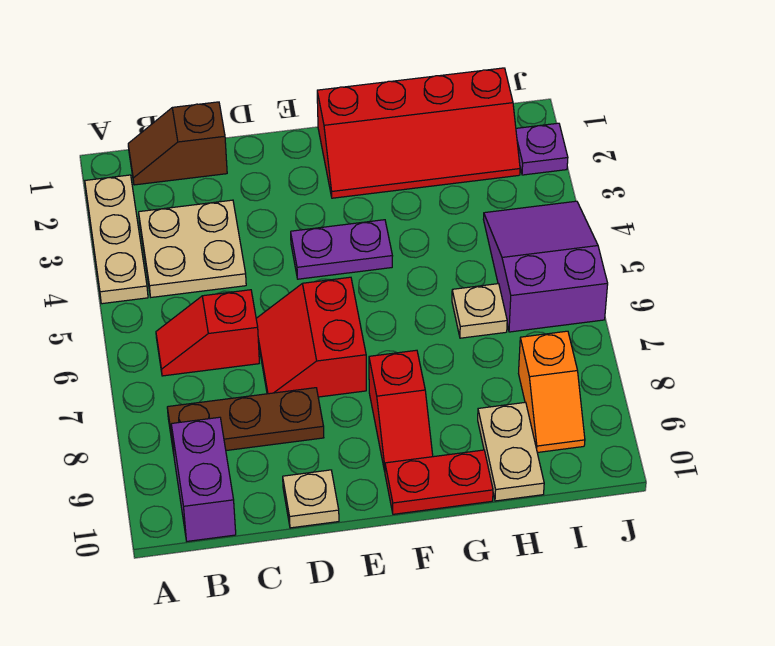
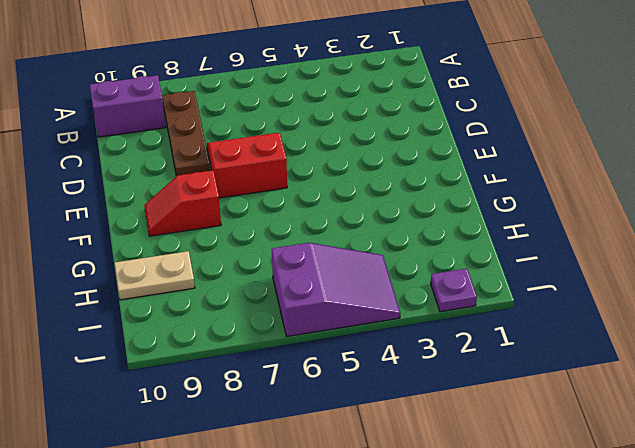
none -> tan plate A2:A4 level 1
none -> brown slope B1:C1 level 1 top C
none -> tan plate B3:C4 level 1

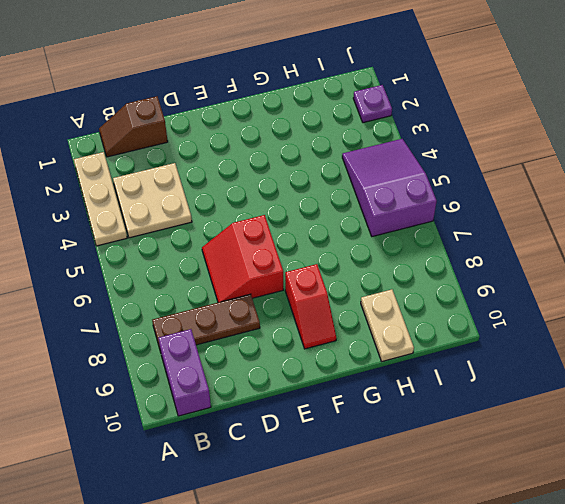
none -> red slope B6:C6 level 1 top C
none -> tan plate D10 level 1
none -> purple plate E4:F4 level 1

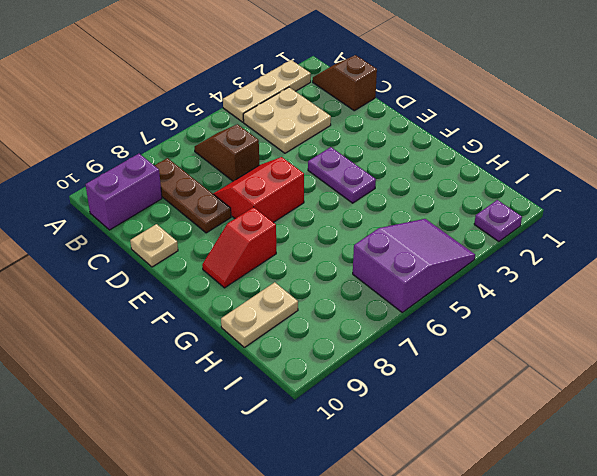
brown slope B6:C6 level 1 top C -> red slope B6:C6 level 1 top C
none -> red slope F1:I2 level 1 top 1
none -> red plate F10:G10 level 1
none -> tan plate H6 level 1

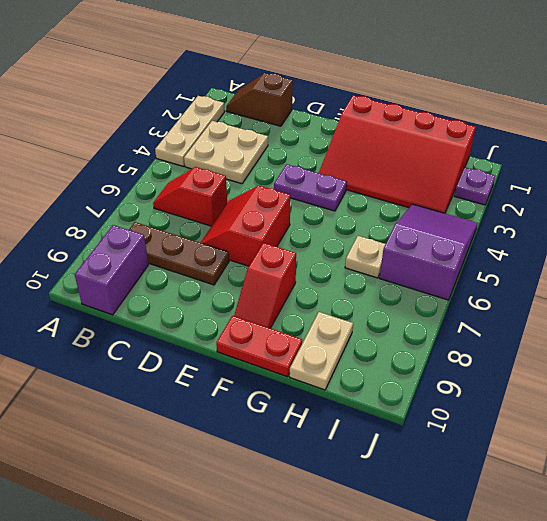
red slope F1:I3 level 1 top 1 -> red slope F1:I2 level 1 top 1
none -> tan plate D10 level 1
none -> orange slope I8:I9 level 1 top 8

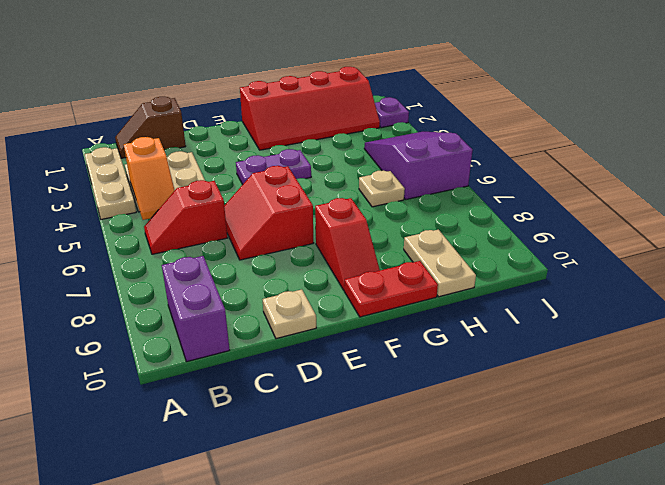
orange slope B4:B5 level 2 top 4 -> orange slope I8:I9 level 1 top 8
none -> brown plate B8:D8 level 1

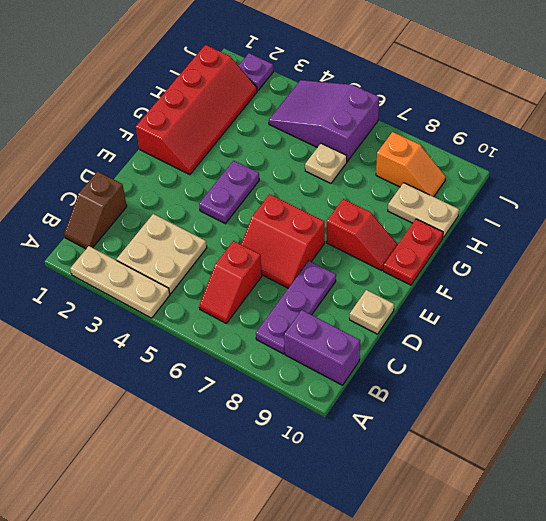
purple plate B8:D8 level 1 -> brown plate B8:D8 level 1

